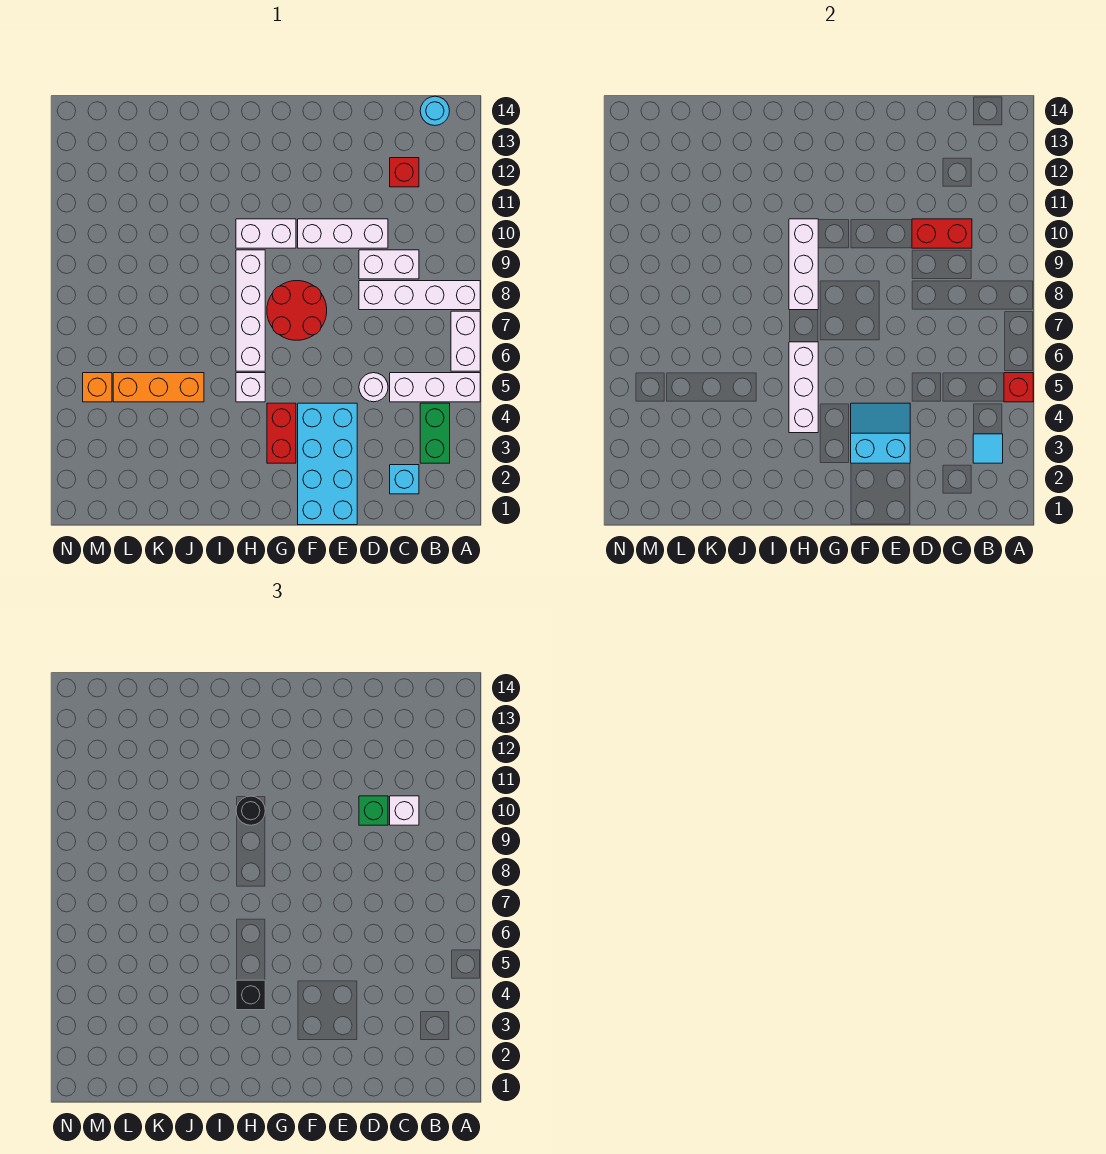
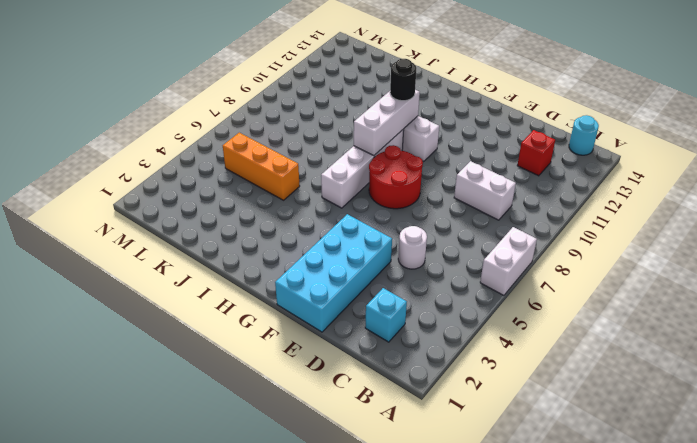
none -> white brick A5:C5 level 1
none -> white brick A8:D8 level 1
none -> green brick B3:B4 level 1

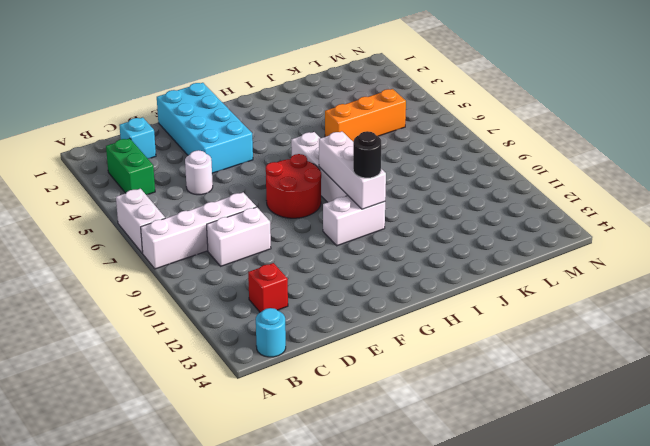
none -> white brick A5:C5 level 1
none -> white brick D10:F10 level 1
none -> red brick G3:G4 level 1

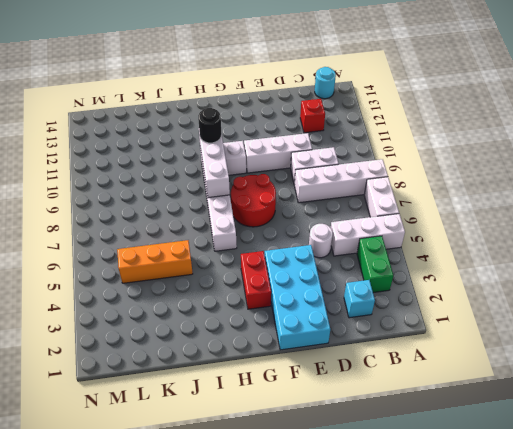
none -> white brick H5 level 1
none -> orange brick M5 level 1
none -> red brick A5 level 2

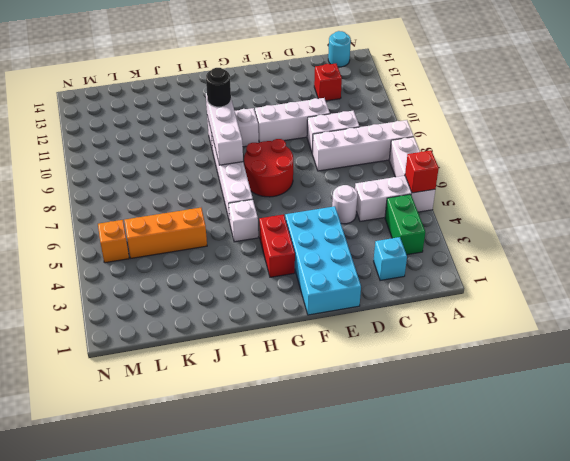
none -> cyan tile B3 level 2
none -> red brick C10:D10 level 2
none -> cyan slope E3:F4 level 2 top 3

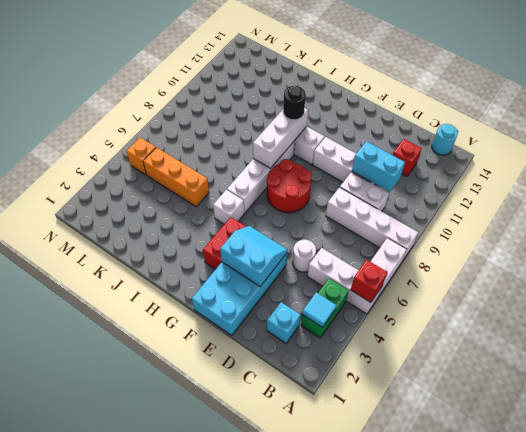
cyan brick C10:D10 level 2 -> red brick C10:D10 level 2
none -> white brick H4:H6 level 2
none -> white brick C10 level 3
none -> green brick D10 level 3

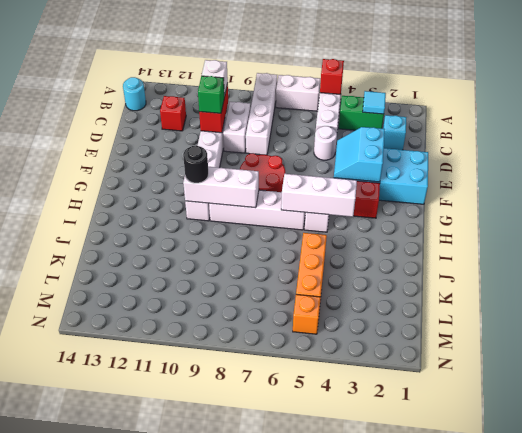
none -> black brick H4 level 3

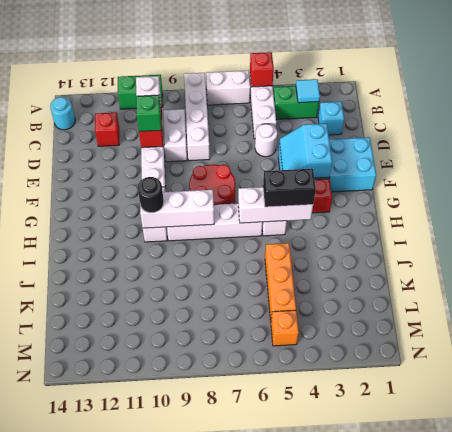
green brick A10:A11 level 1 -> none
black brick H4:H5 level 3 -> black brick H4 level 3

